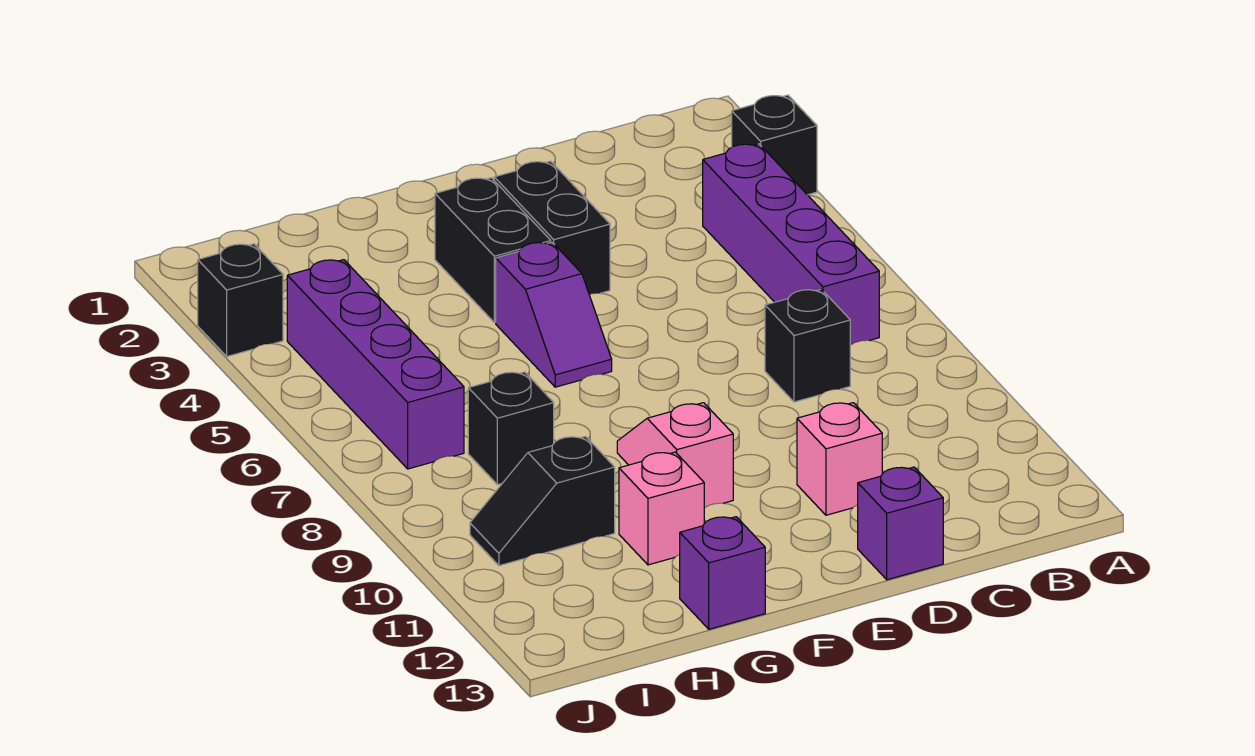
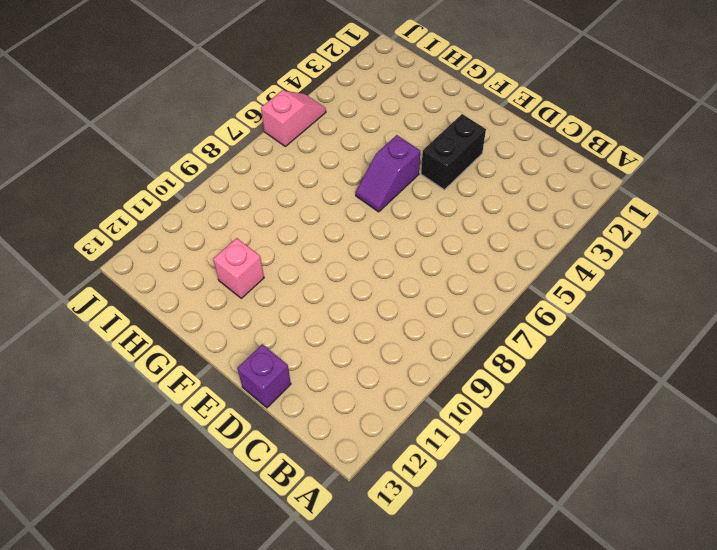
pink slope J5:J6 level 1 top 6 -> pink slope F9:F10 level 1 top 10
none -> black brick A3 level 1
none -> purple brick B4:B7 level 1
none -> black brick C8 level 1

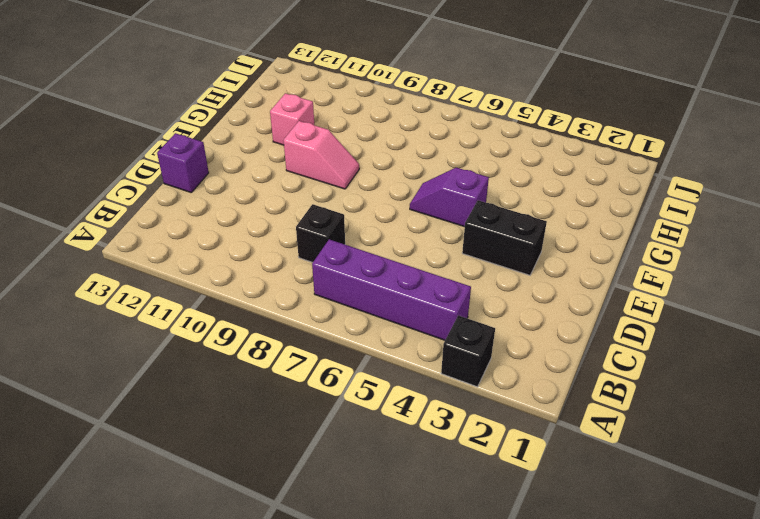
none -> pink brick D11 level 1
none -> black brick F3:F4 level 1
none -> purple brick G13 level 1

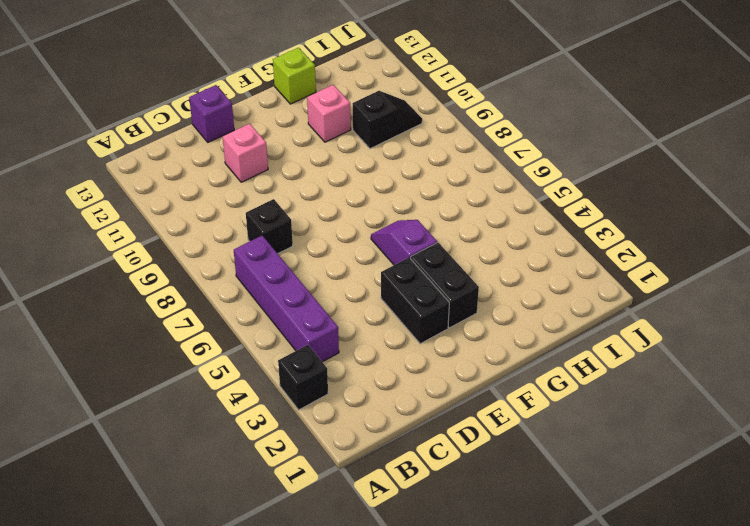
lime brick G13 level 1 -> purple brick G13 level 1
none -> pink slope F9:F10 level 1 top 10
none -> black brick H8 level 1
none -> purple brick I4:I7 level 1

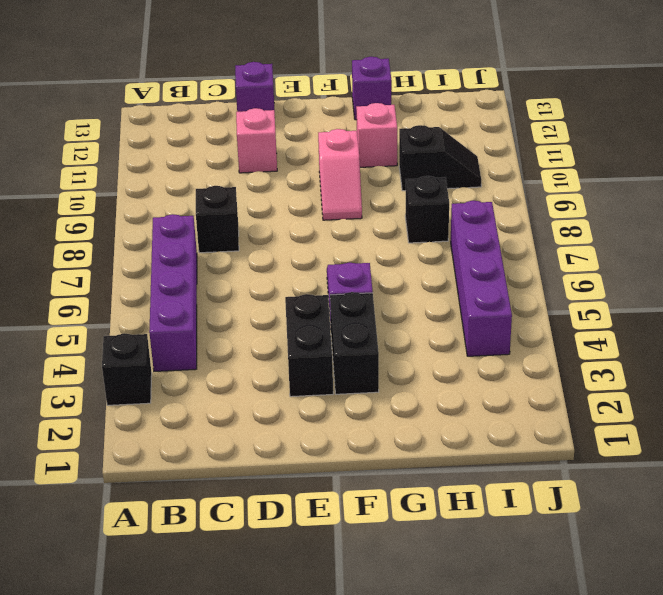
none -> black brick J3 level 1

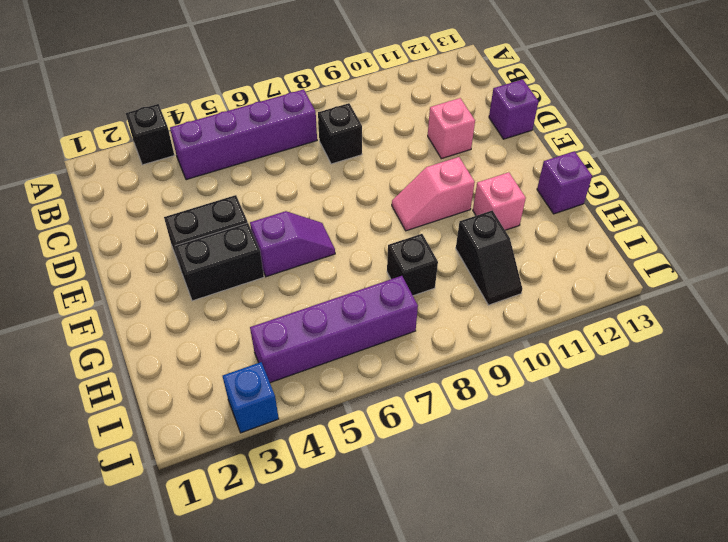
blue brick J3 level 1 -> black brick J3 level 1

